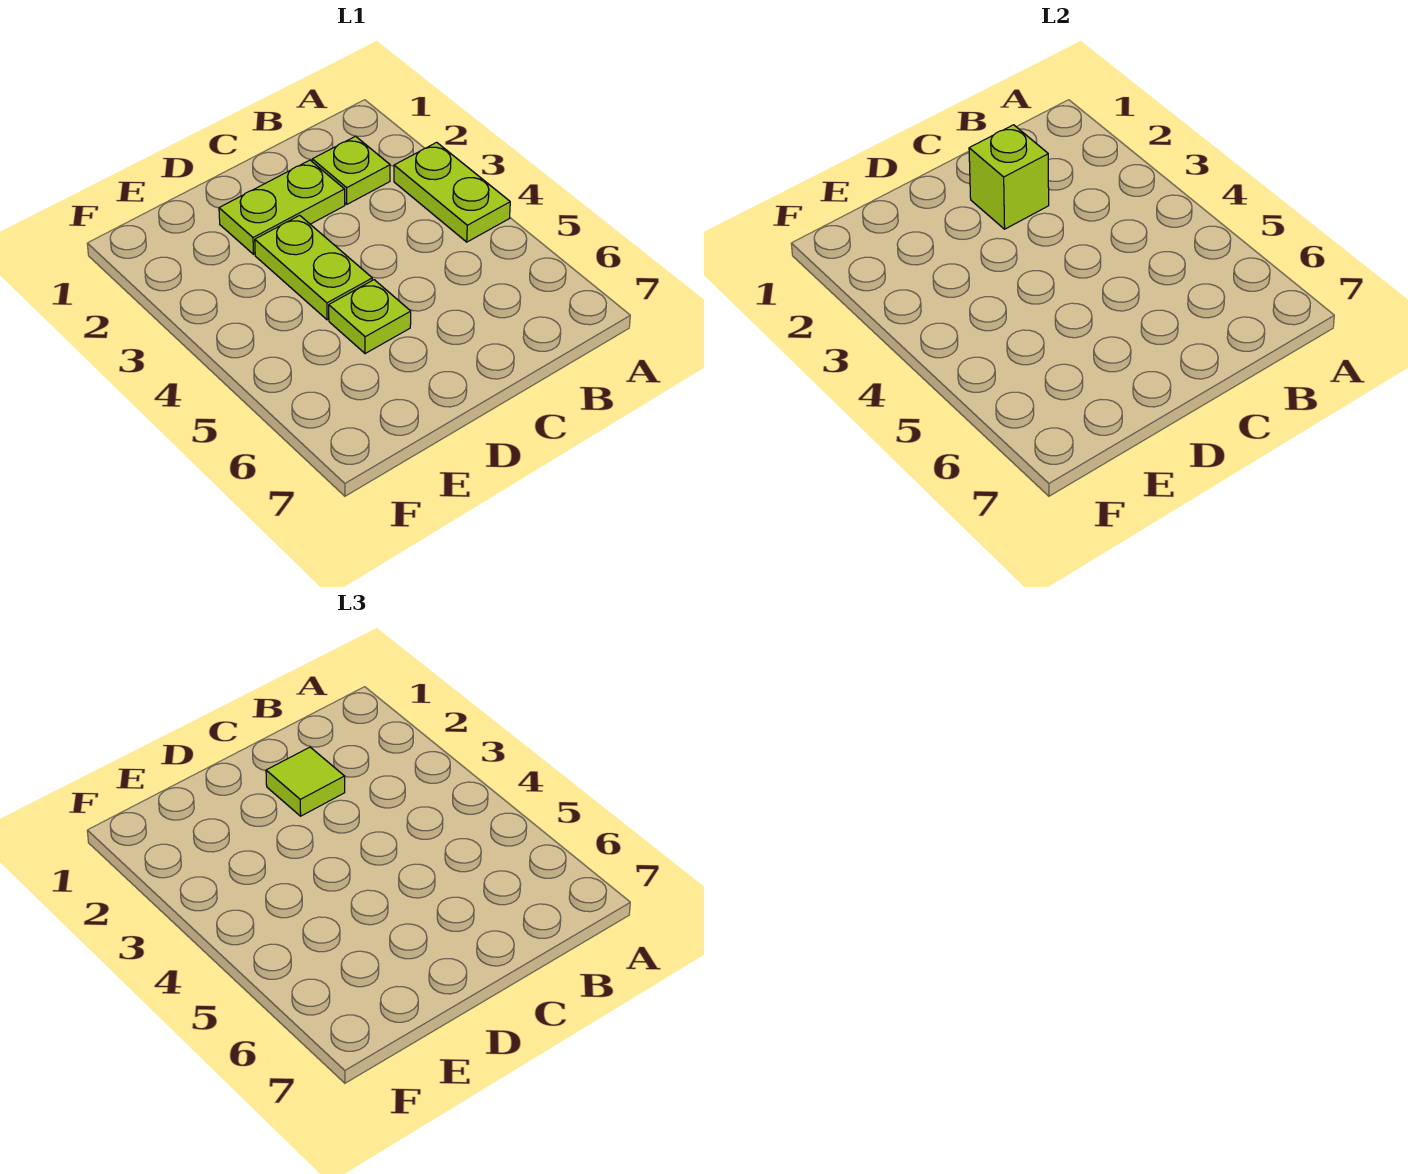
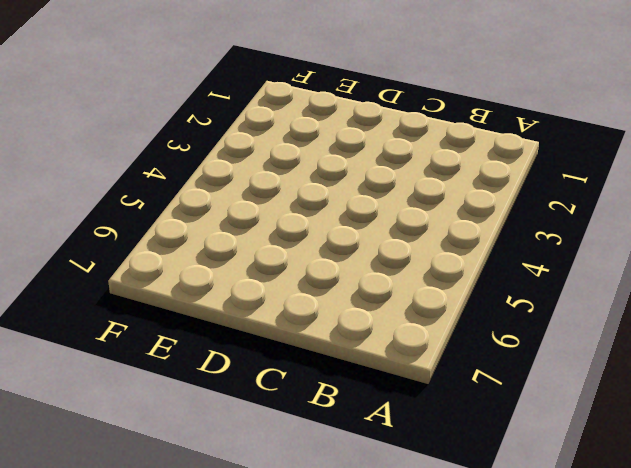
none -> lime plate A3:A4 level 1
none -> lime plate B2 level 1

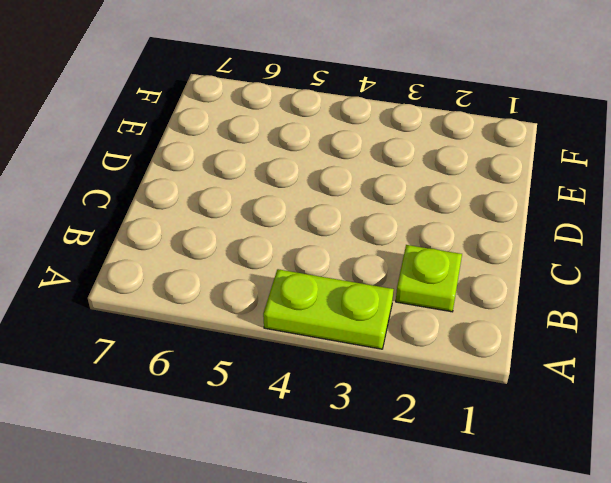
none -> lime plate C2:D2 level 1
none -> lime plate D3:D4 level 1

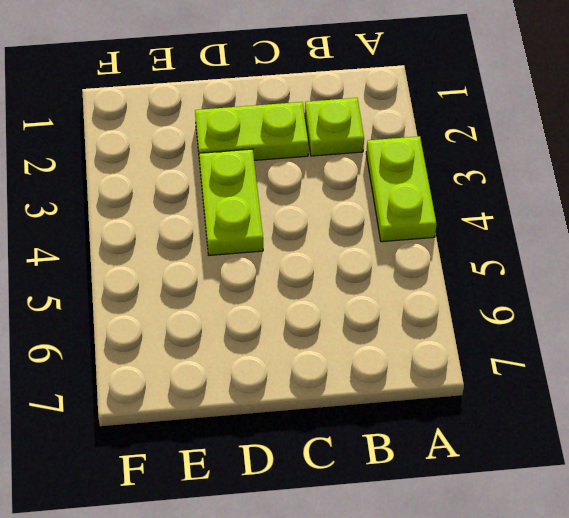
none -> lime plate D5 level 1
none -> lime brick C2 level 2

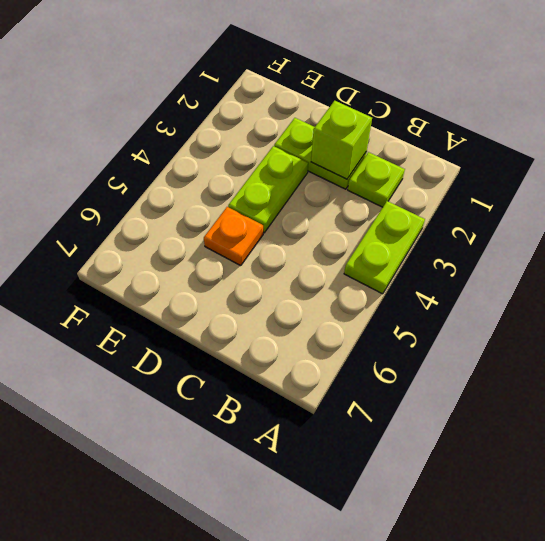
orange plate D5 level 1 -> lime plate D5 level 1
none -> lime tile C2 level 3

